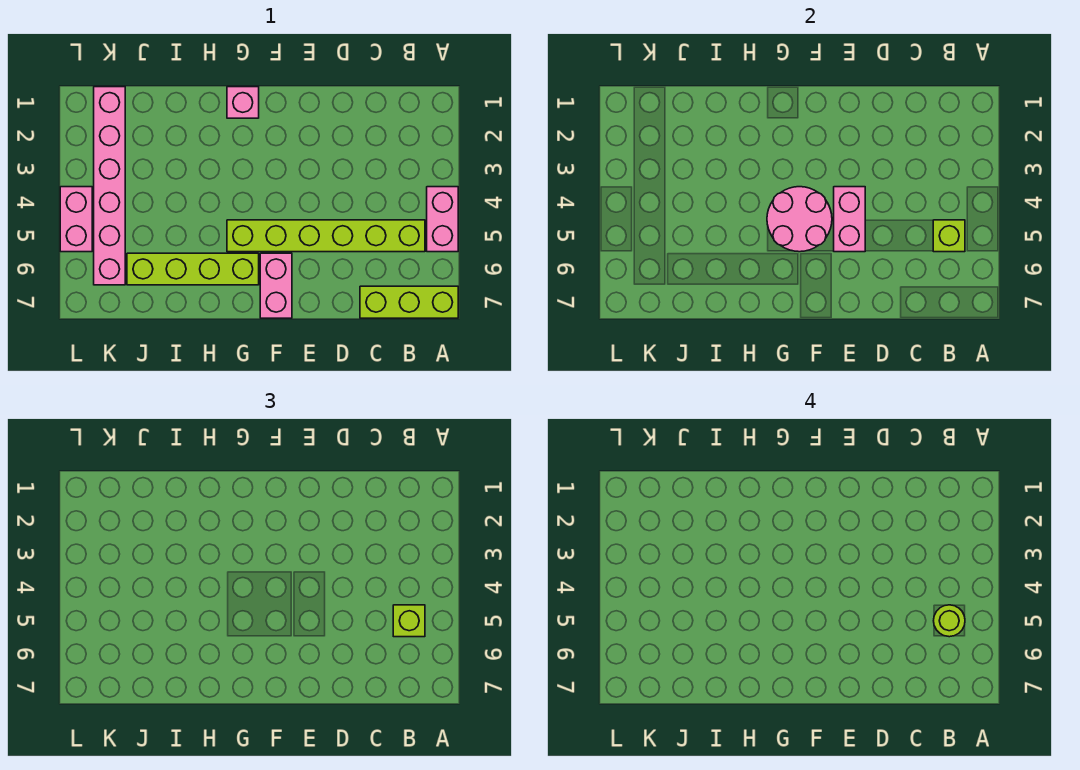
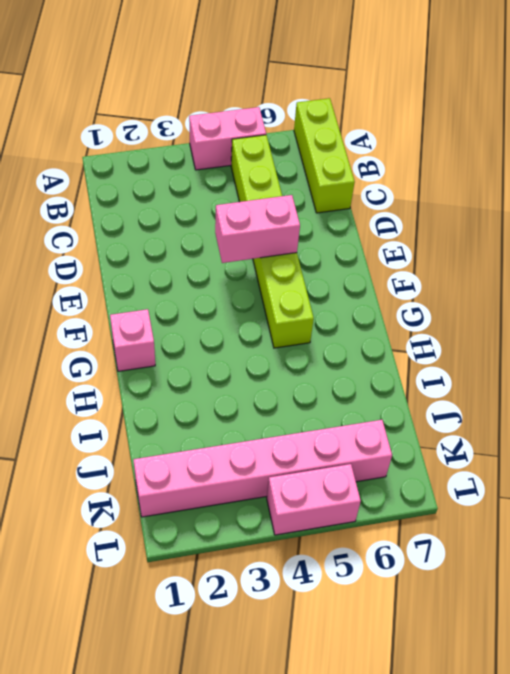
none -> pink brick F6:F7 level 1
none -> lime brick G6:J6 level 1
none -> lime brick B5 level 2

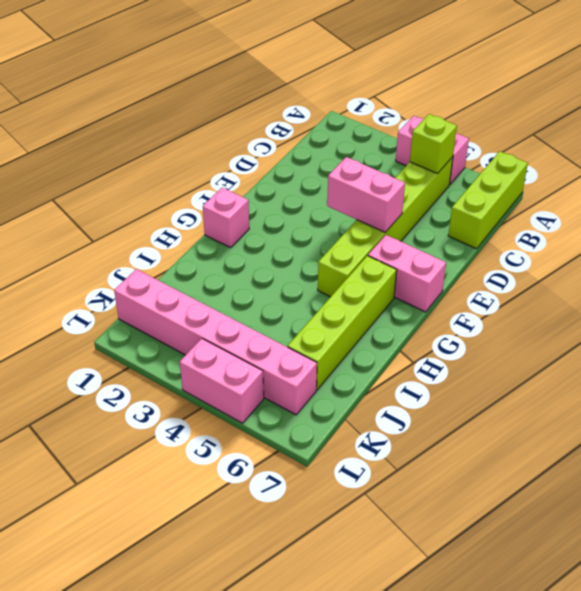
none -> pink round brick F4:G5 level 2
none -> lime brick B5 level 3
none -> lime round brick B5 level 4

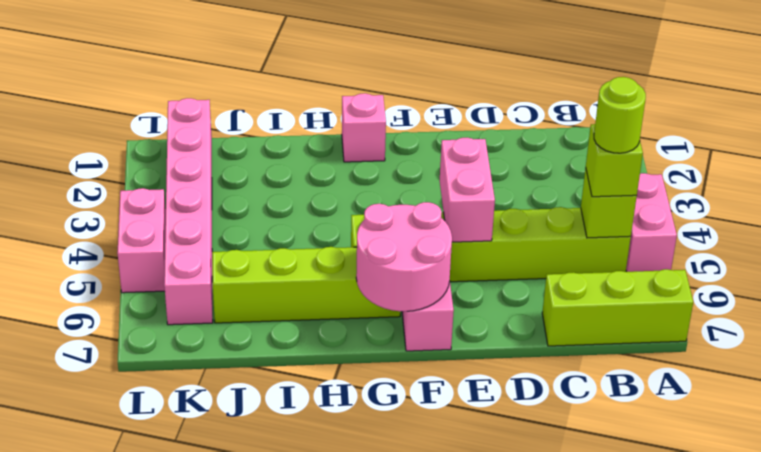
pink round brick F6:G7 level 2 -> pink round brick F4:G5 level 2

